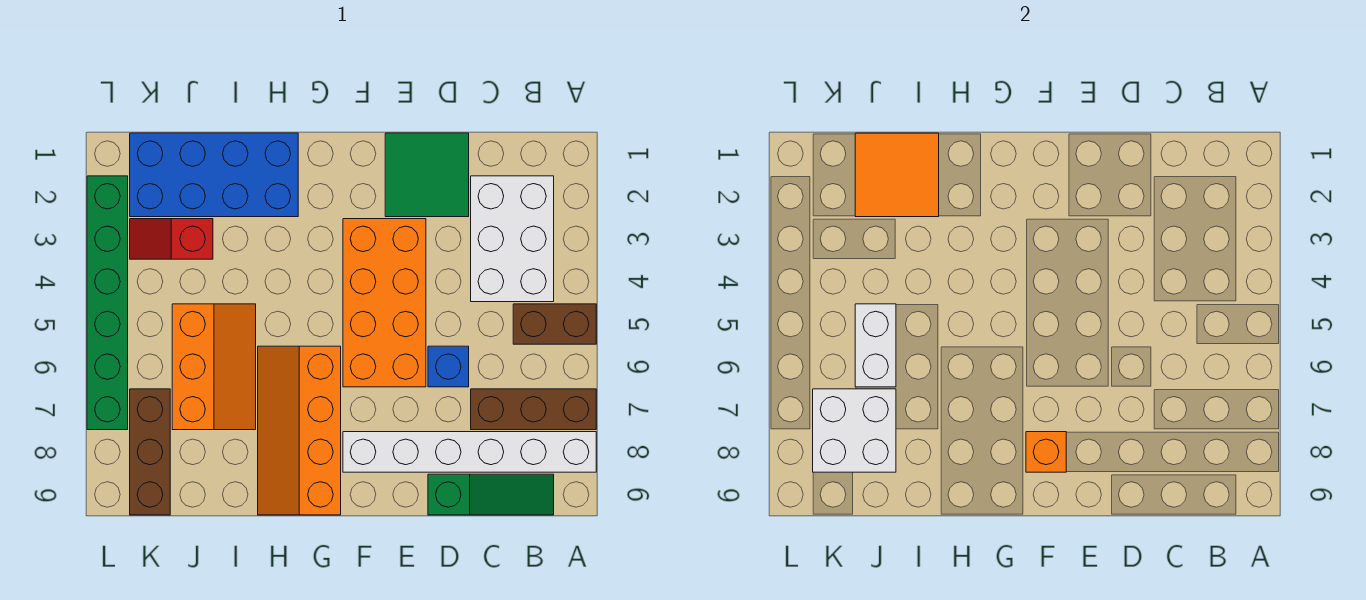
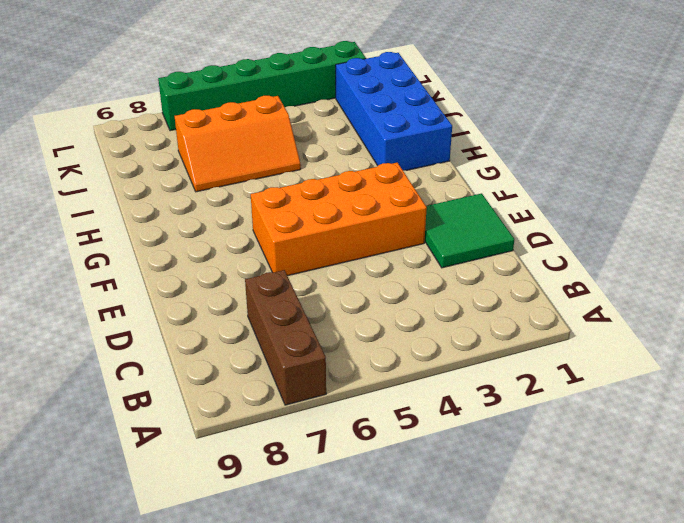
none -> brown brick A5:B5 level 1
none -> white brick A8:F8 level 1
none -> white brick B2:C4 level 1

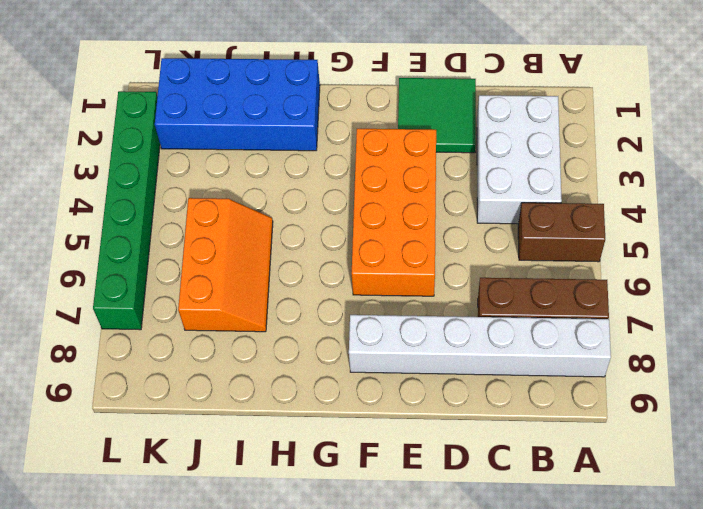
none -> green slope B9:D9 level 1 top D
none -> blue brick D6 level 1
none -> orange slope G6:H9 level 1 top G

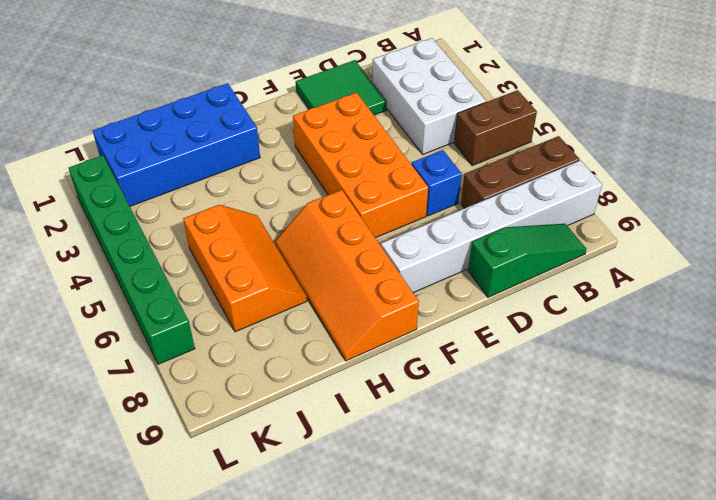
none -> red slope J3:K3 level 1 top J
none -> brown brick K7:K9 level 1
none -> orange brick F8 level 2

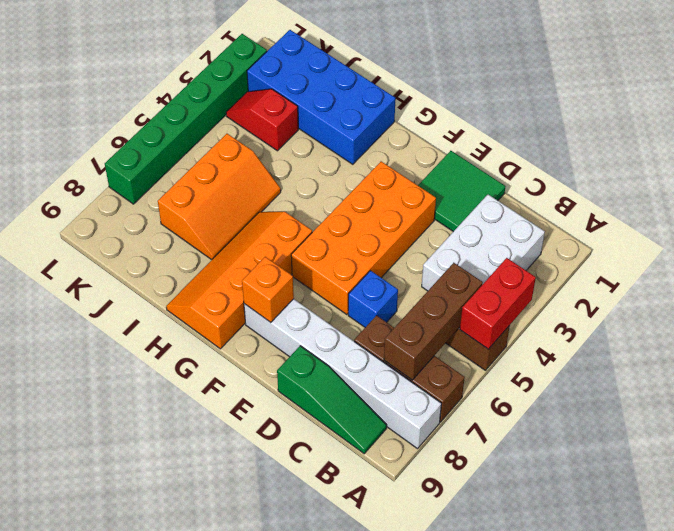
red brick A4:A5 level 2 -> none
brown brick B5:B7 level 2 -> brown brick K7:K9 level 1
none -> orange tile I1:J2 level 2
none -> white brick J5:J6 level 2
none -> white brick J7:K8 level 2

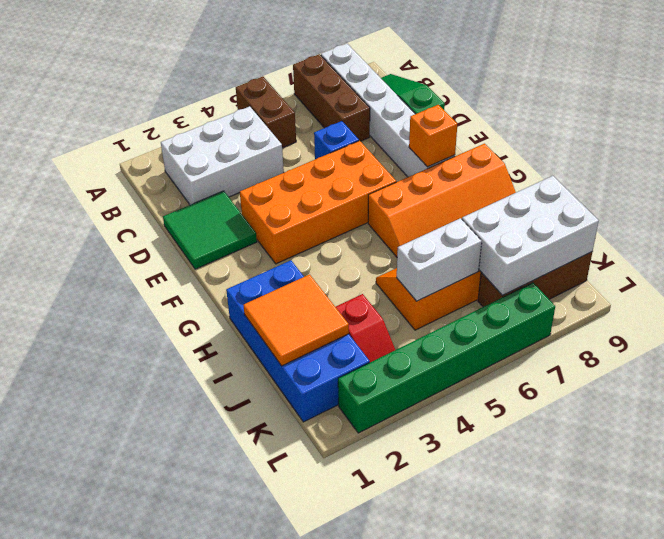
white brick J7:K9 level 2 -> white brick J7:K8 level 2

